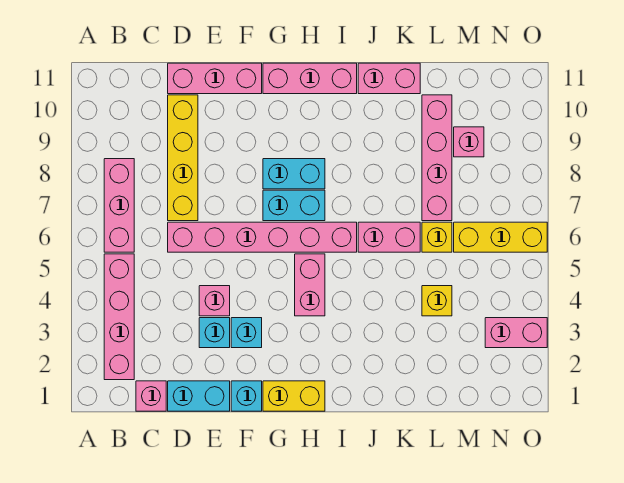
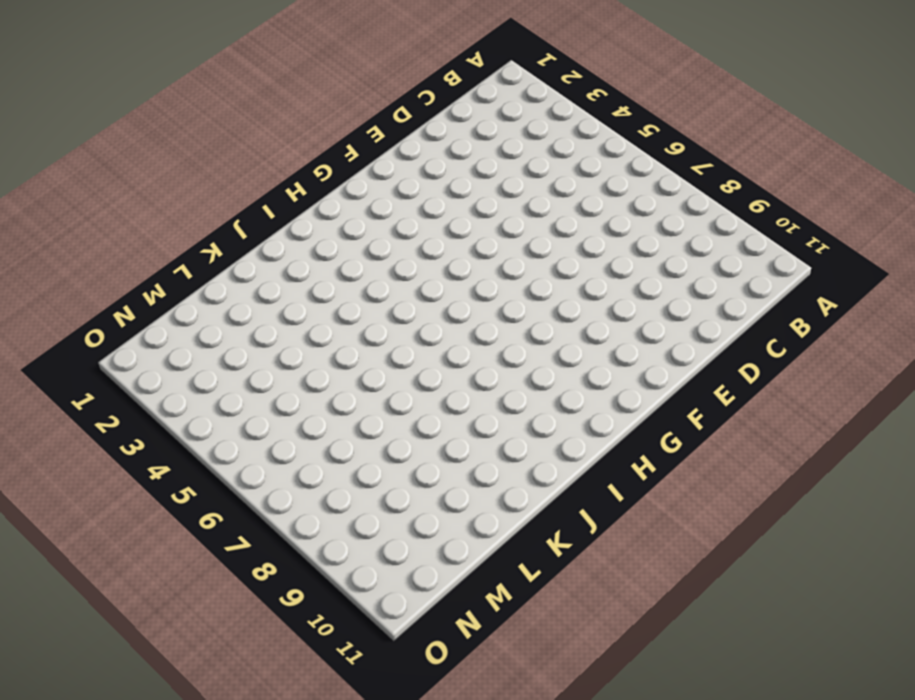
none -> pink brick B2:B5 level 1
none -> pink brick B6:B8 level 1
none -> pink brick C1 level 1

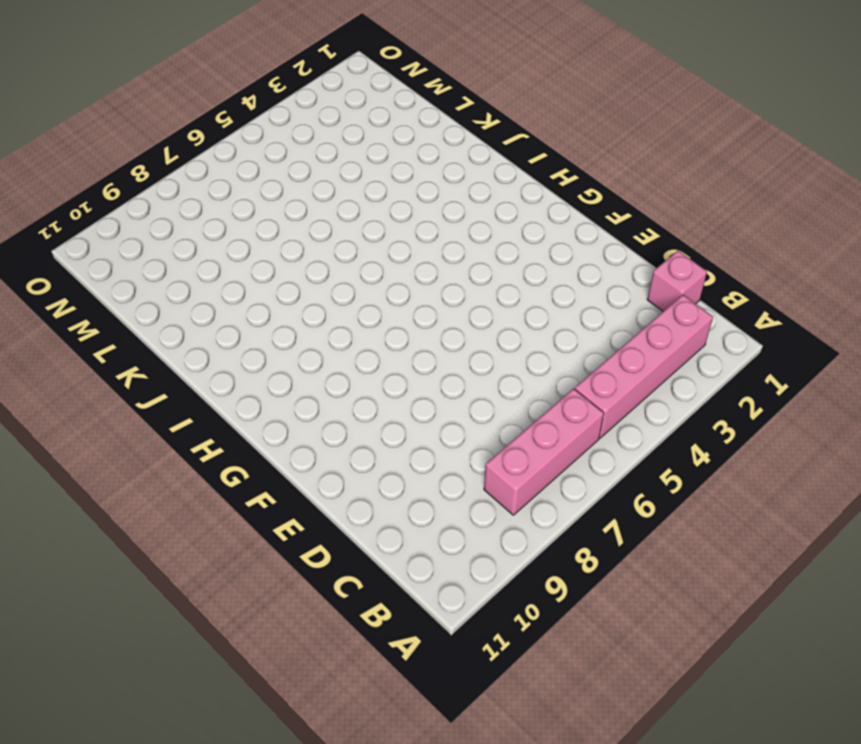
none -> cyan brick D1:E1 level 1
none -> pink brick D6:I6 level 1
none -> yellow brick D7:D10 level 1

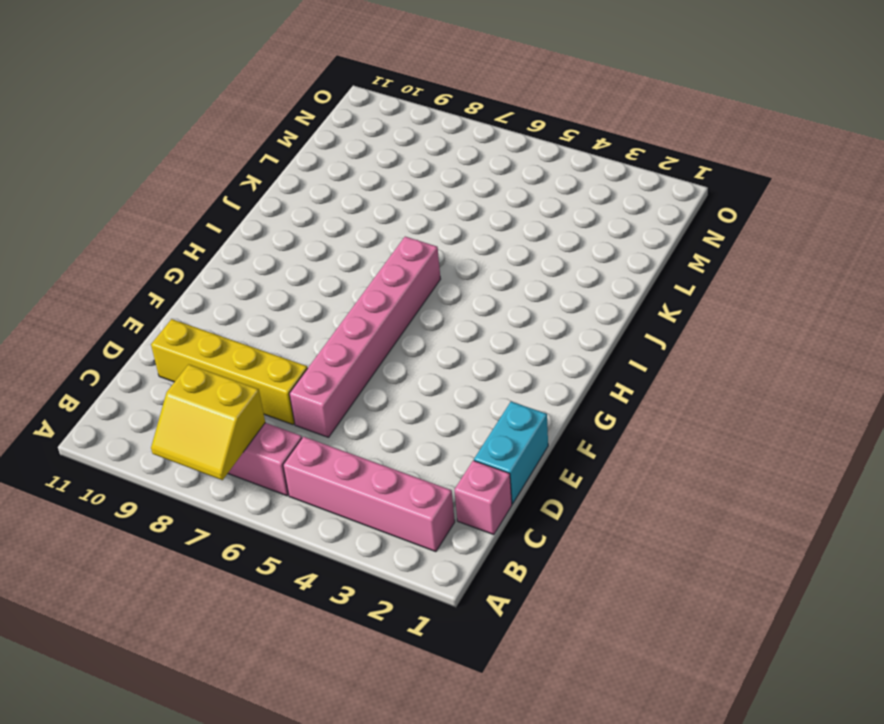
yellow slope A7:B8 level 2 top B -> none
none -> pink brick D11:F11 level 1
none -> cyan brick E3 level 1
none -> pink brick E4 level 1

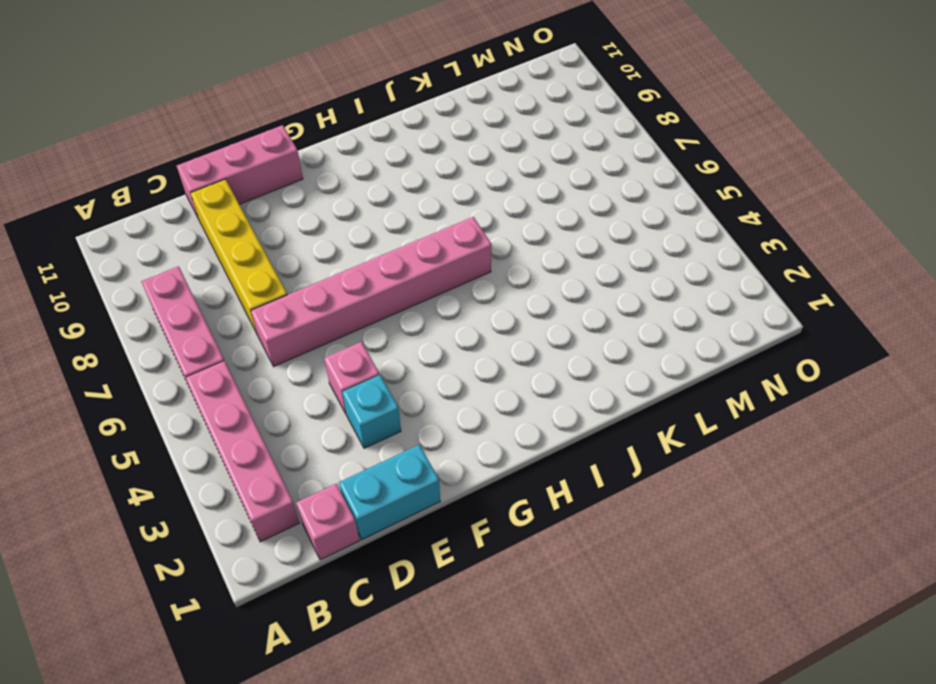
none -> cyan brick F1 level 1
none -> cyan brick F3 level 1
none -> yellow brick G1:H1 level 1

